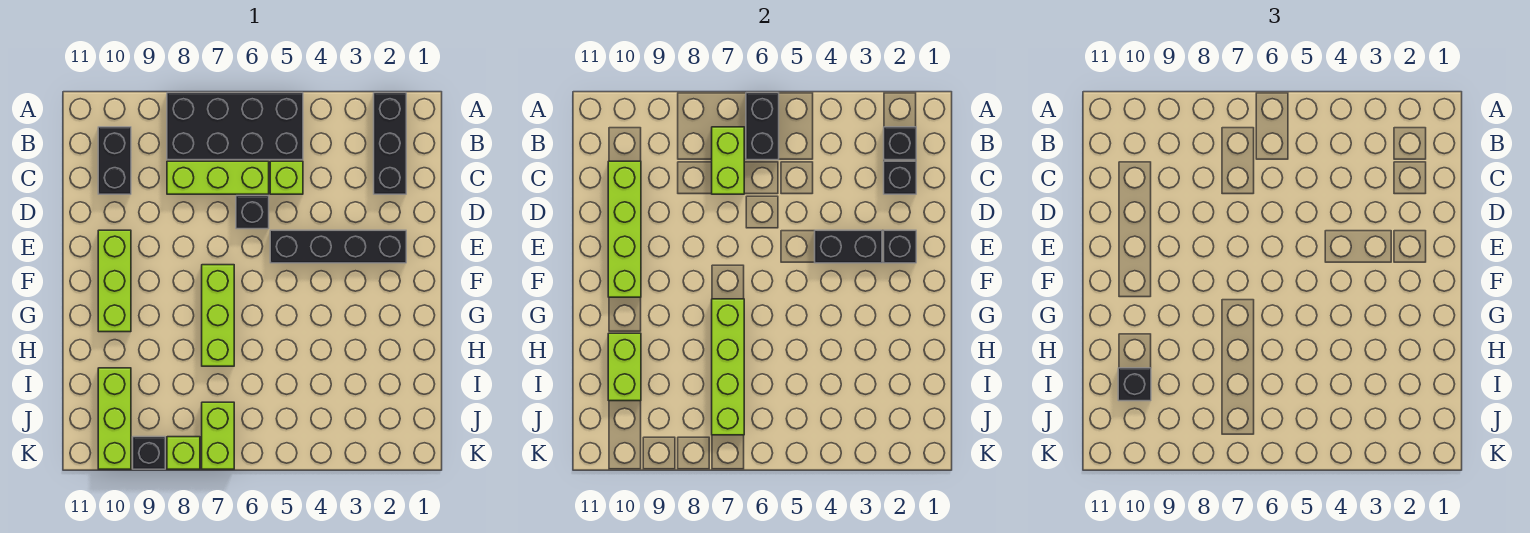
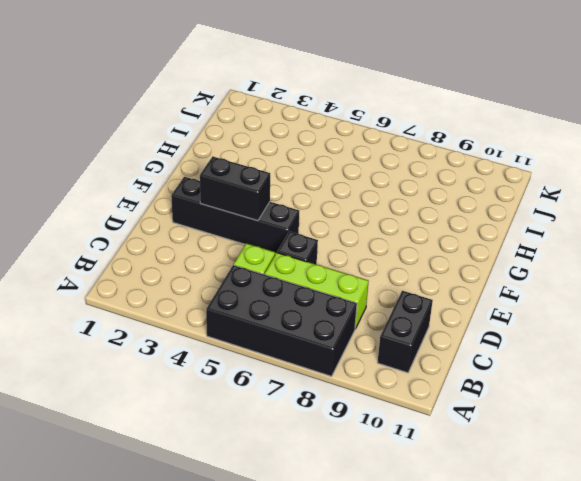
none -> black brick A2:C2 level 1
none -> lime brick E10:G10 level 1
none -> lime brick F7:H7 level 1

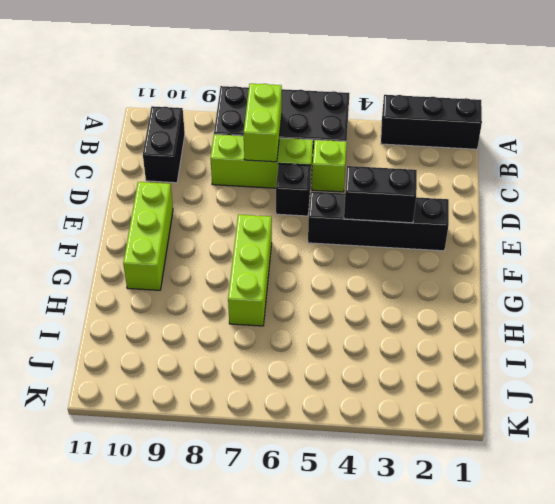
black brick A1:A3 level 1 -> black brick A2:C2 level 1
none -> lime brick I10:K10 level 1
none -> lime brick J7:K7 level 1
none -> lime brick K8 level 1

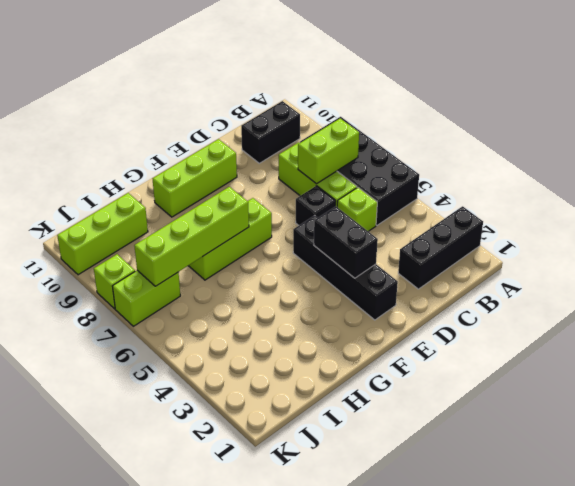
none -> black brick K9 level 1
none -> black brick A6:B6 level 2
none -> black brick B2 level 2

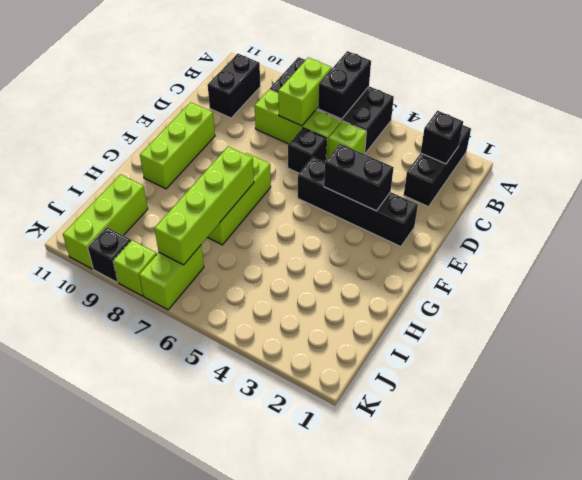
none -> black brick C2 level 2
none -> lime brick C10:F10 level 2
none -> black brick E2 level 2

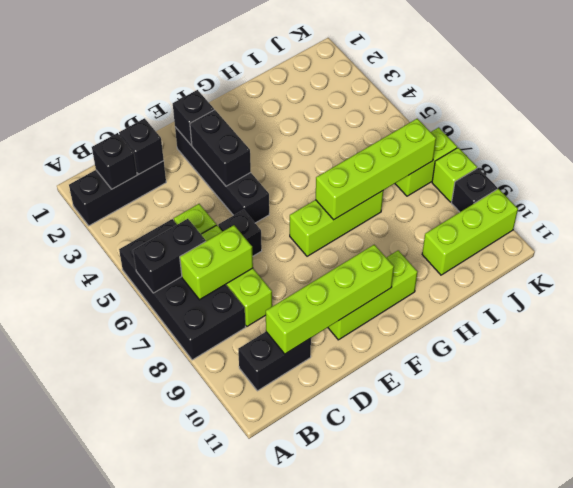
none -> lime brick H10:I10 level 2
none -> black brick I10 level 3

